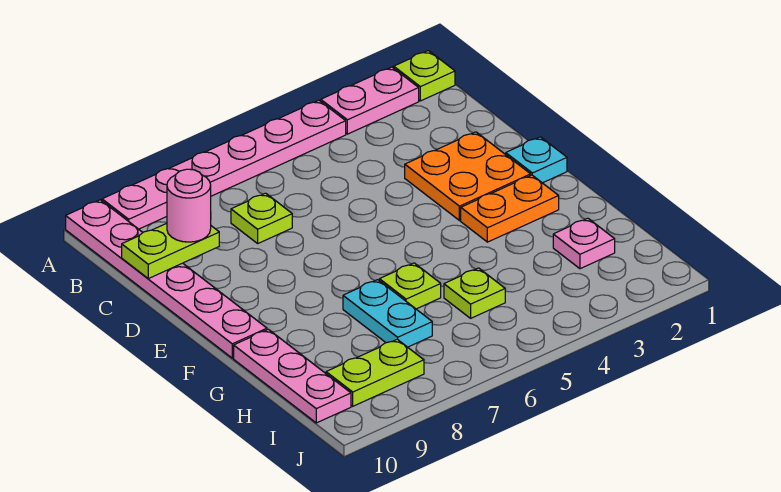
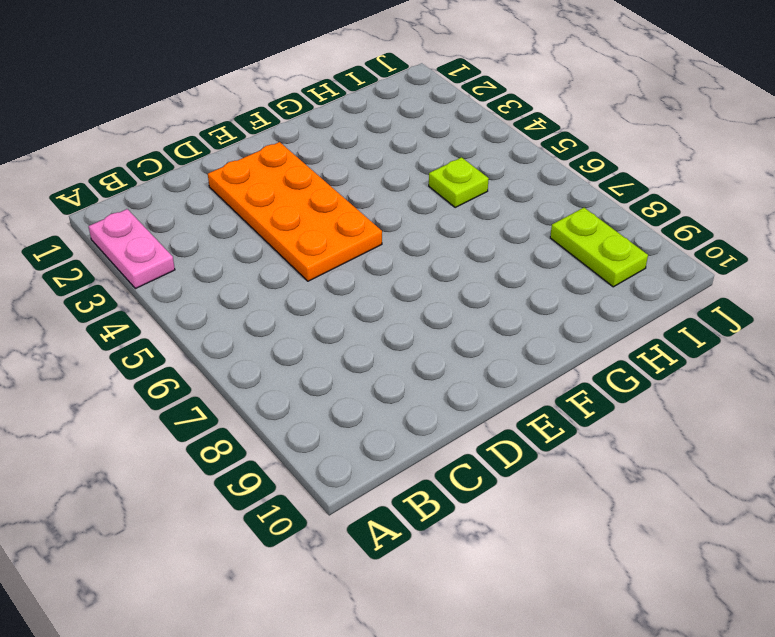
orange plate D2:E5 level 1 -> orange plate D2:E3 level 1
none -> lime plate A1 level 1
none -> pink plate A4:A9 level 1
none -> pink plate A10:F10 level 1

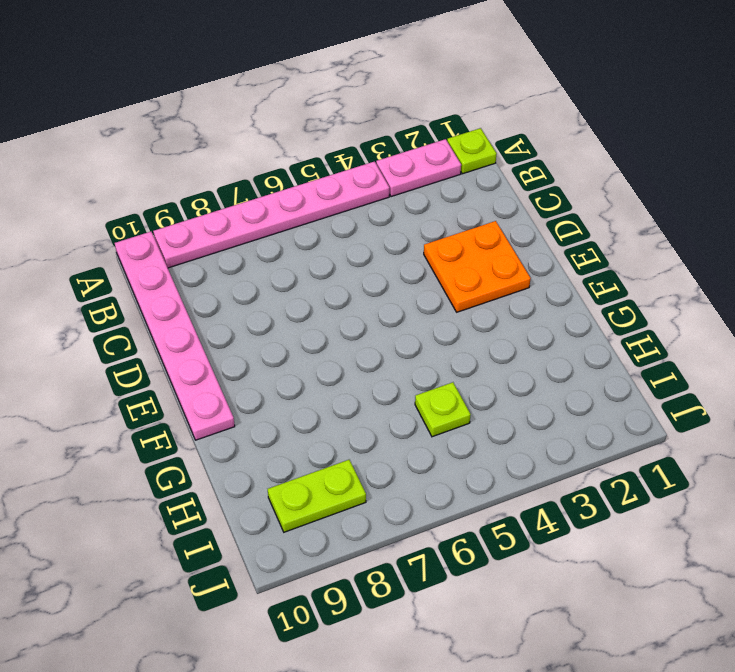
none -> lime plate C7 level 1
none -> cyan plate E1 level 1
none -> orange plate F2:F3 level 1

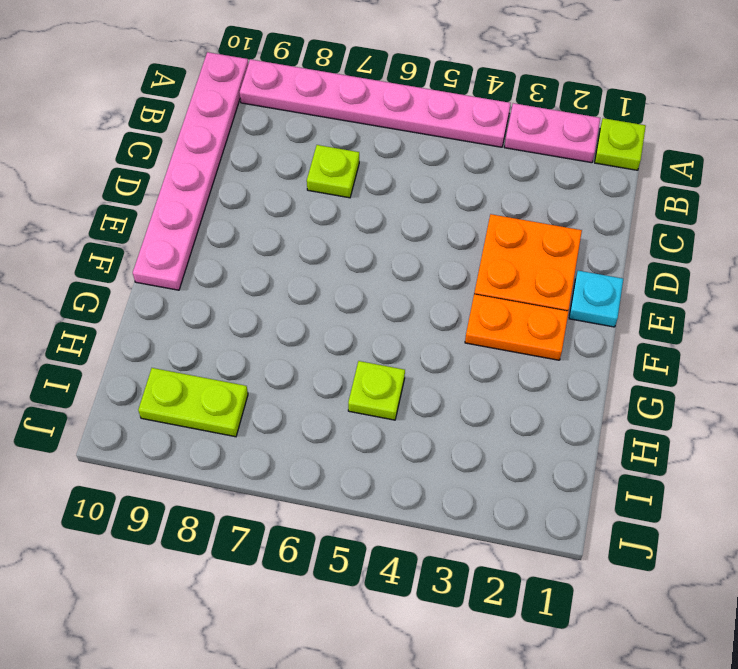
none -> lime plate G6 level 1
none -> cyan plate G7:H7 level 1
none -> pink plate G10:I10 level 1

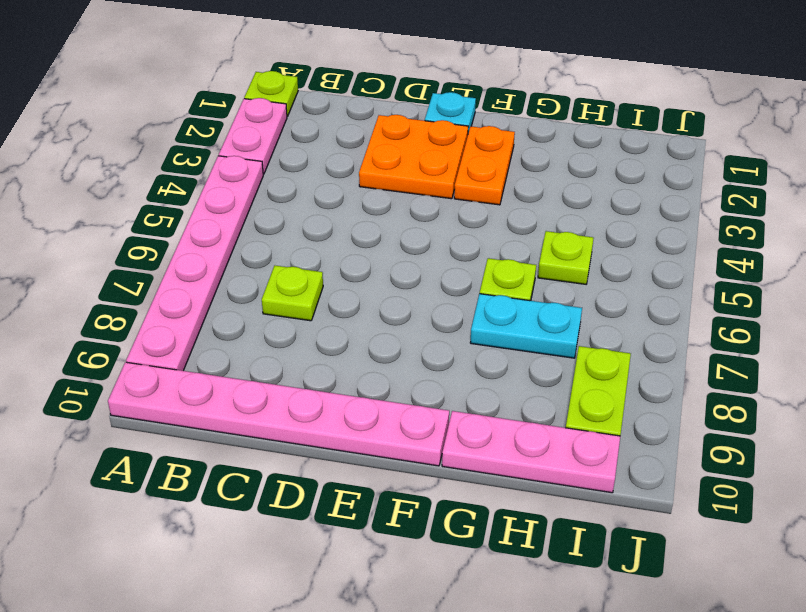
none -> pink plate H2 level 1
none -> lime plate C9:C10 level 2
none -> pink round brick C9 level 3

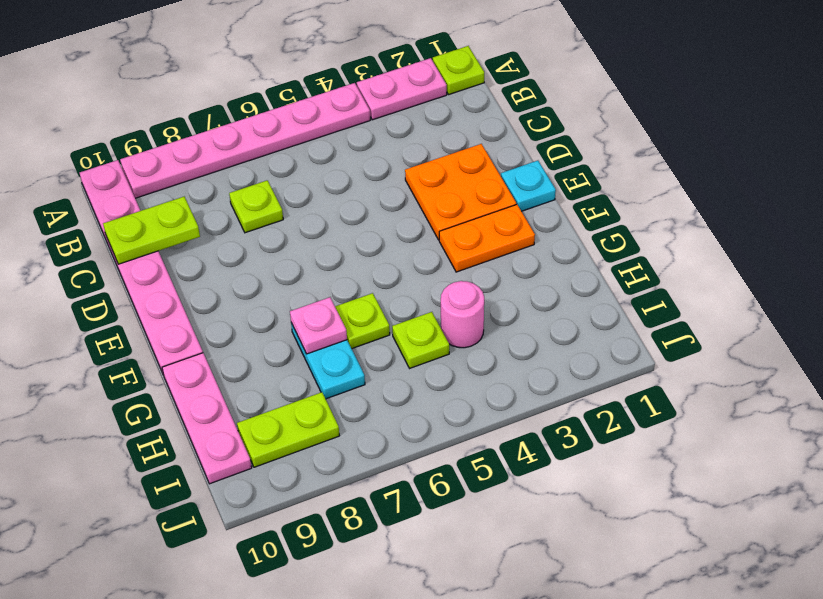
pink plate G7 level 2 -> pink plate H2 level 1
pink round brick H4 level 1 -> pink round brick C9 level 3

